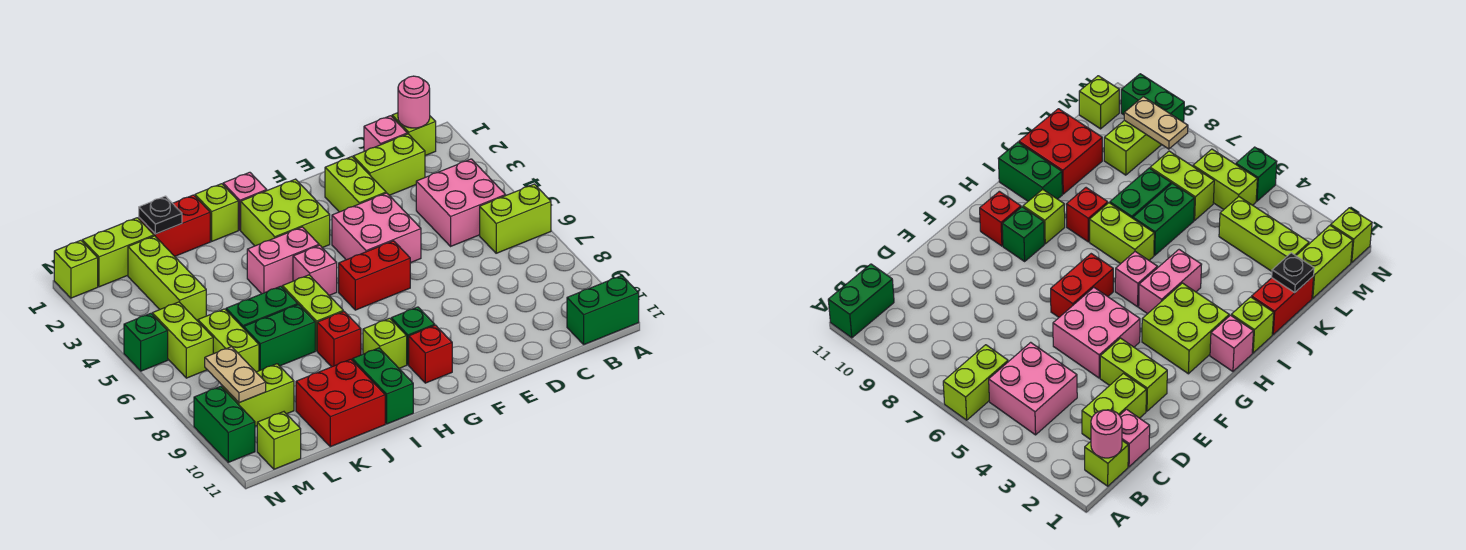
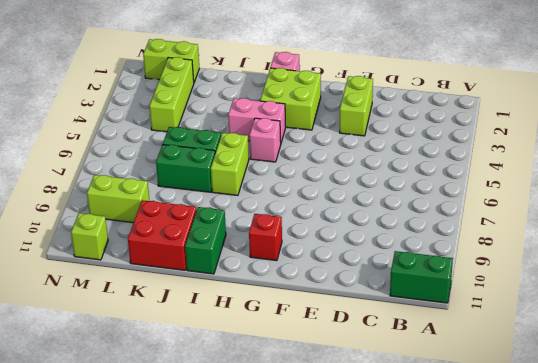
none -> lime brick A6:B6 level 1
none -> lime brick B1 level 1
none -> pink brick B4:C5 level 1
none -> pink brick C1 level 1

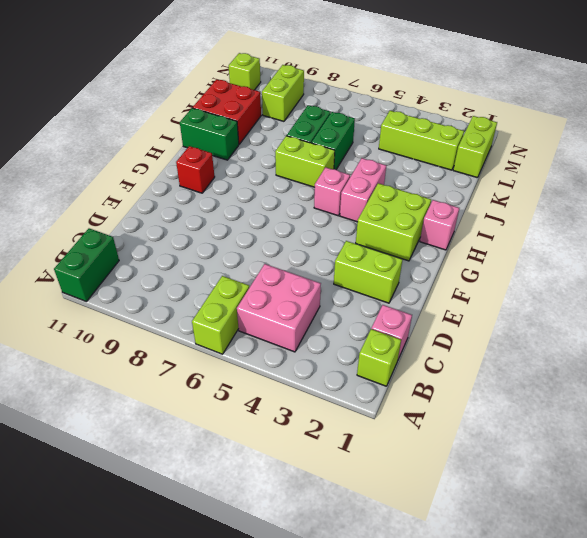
none -> lime brick C2:D2 level 1
none -> pink brick E4:F5 level 1
none -> red brick F6:G6 level 1
none -> green brick G9 level 1

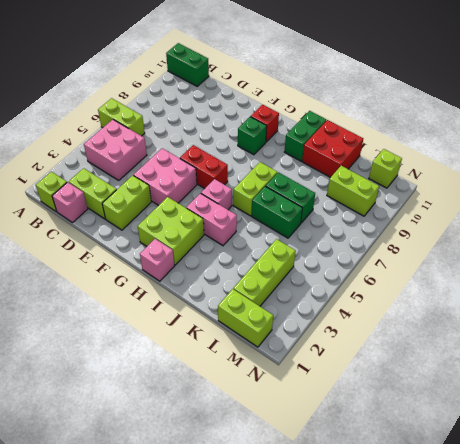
none -> lime brick H9 level 1
none -> lime brick I1 level 1
none -> red brick I8 level 1
none -> red brick J1:K1 level 1

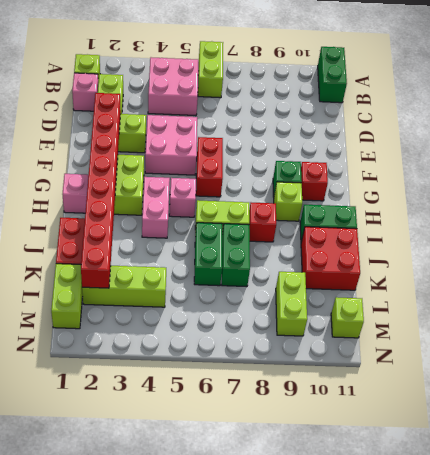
red brick E2:L2 level 2 -> none
none -> lime brick I1 level 1
none -> lime brick L6:L7 level 1
none -> lime brick M5:M6 level 1
none -> lime brick N1 level 1

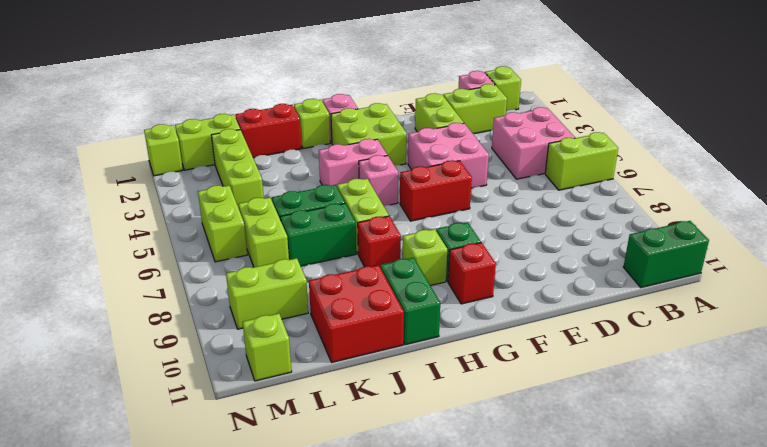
none -> green brick N5 level 1
none -> green brick N9:N10 level 1
none -> pink round brick B1 level 2
none -> black plate K1 level 2

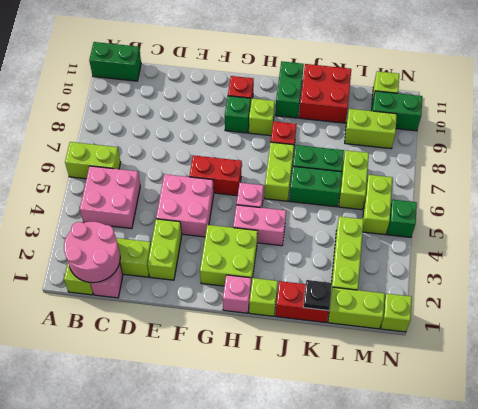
pink round brick B1:C2 level 2 -> pink round brick B1 level 2
green brick M10:N10 level 1 -> green brick N9:N10 level 1
none -> tan plate M8:M9 level 2

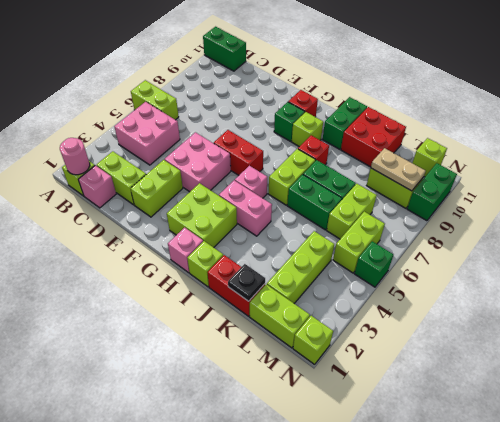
tan plate L9:M9 level 2 -> tan plate M8:M9 level 2

